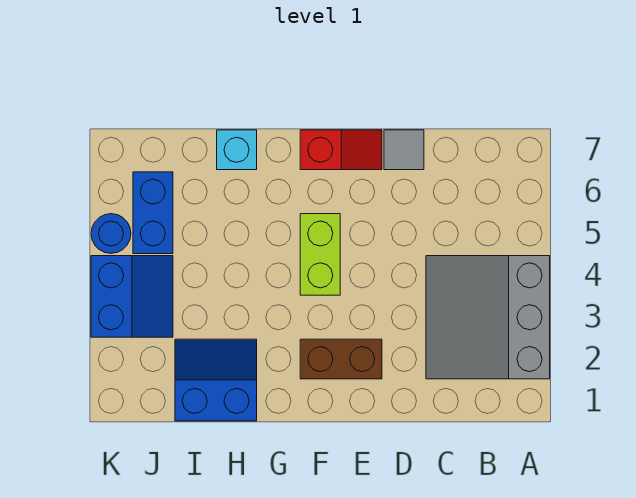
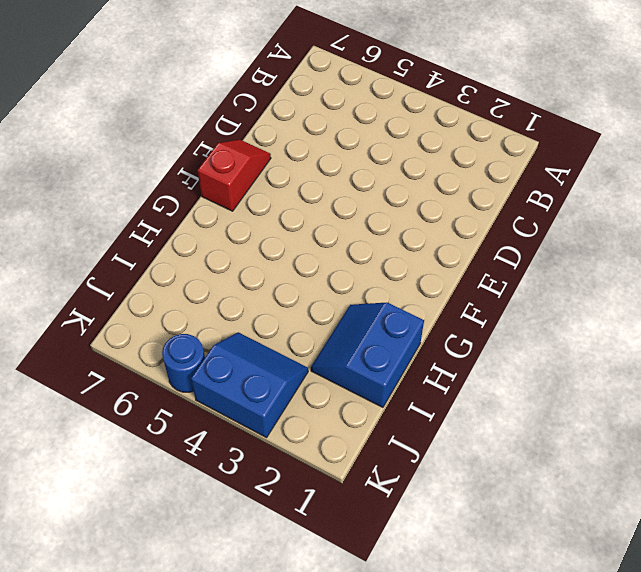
none -> grey slope A2:C4 level 1 top A
none -> grey tile D7 level 1

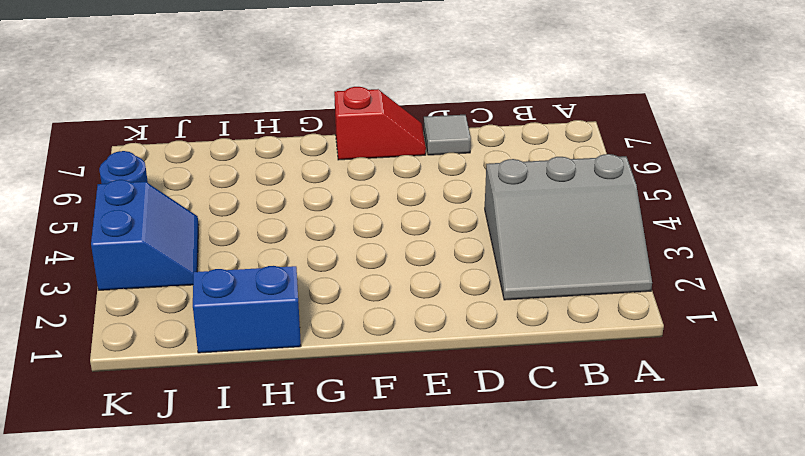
grey slope A2:C4 level 1 top 4 -> grey slope A2:C4 level 1 top A
none -> brown brick E2:F2 level 1
none -> lime brick F4:F5 level 1

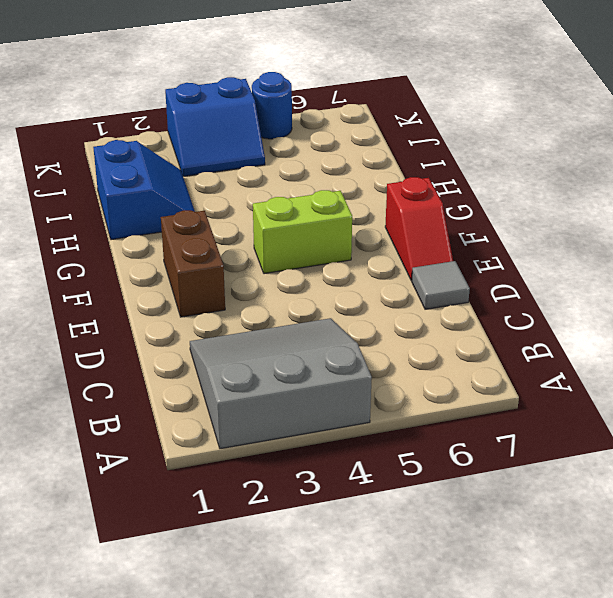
none -> cyan brick H7 level 1
none -> blue brick J5:J6 level 1

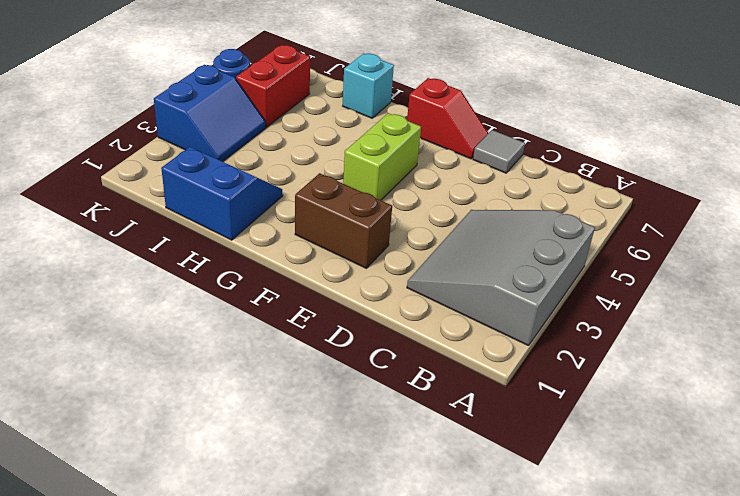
red brick J5:J6 level 1 -> blue brick J5:J6 level 1

